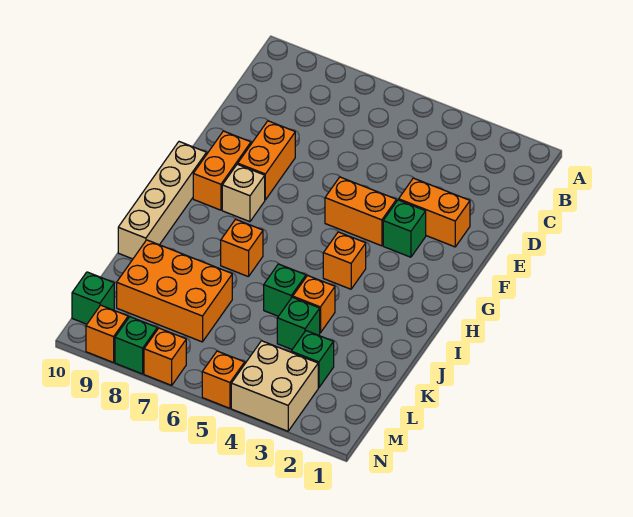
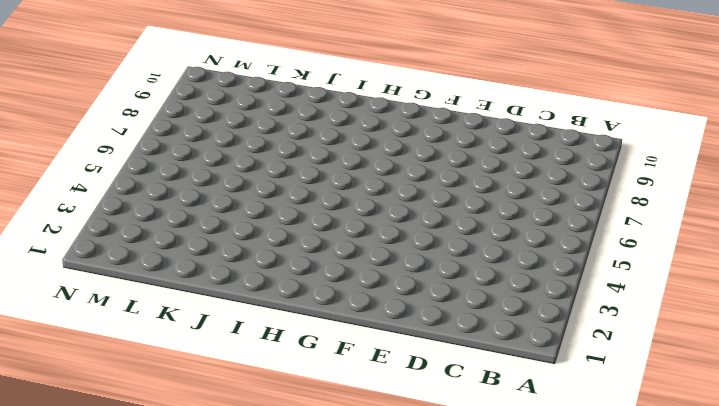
none -> orange brick E2:E3 level 1
none -> orange brick E8:F8 level 1
none -> green brick F3 level 1

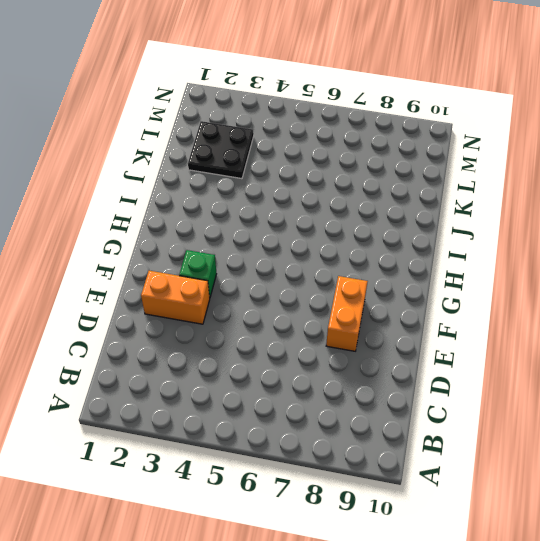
black plate K2:L3 level 1 -> green brick L3 level 1
none -> orange brick F4:F5 level 1
none -> orange brick F9:G9 level 1
none -> tan brick G8 level 1

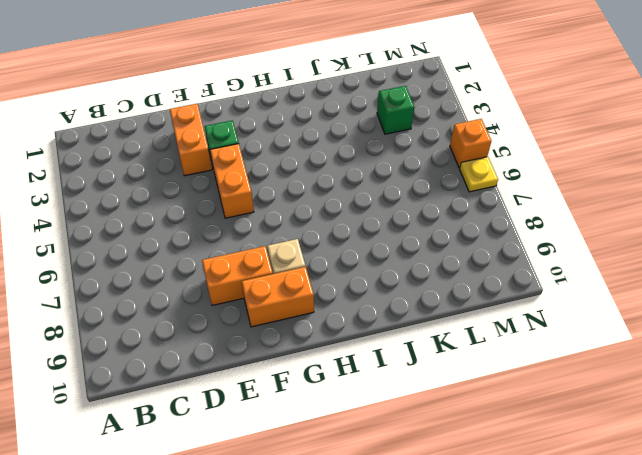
yellow plate N6 level 1 -> none
none -> tan brick G10:J10 level 1
none -> orange brick H4 level 1
none -> orange brick I7 level 1

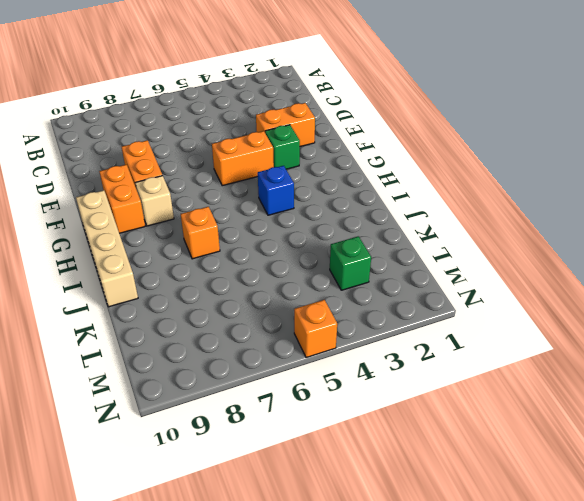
blue brick H4 level 1 -> orange brick H4 level 1
none -> orange brick J4 level 1
none -> green brick J5 level 1
none -> green brick K4 level 1

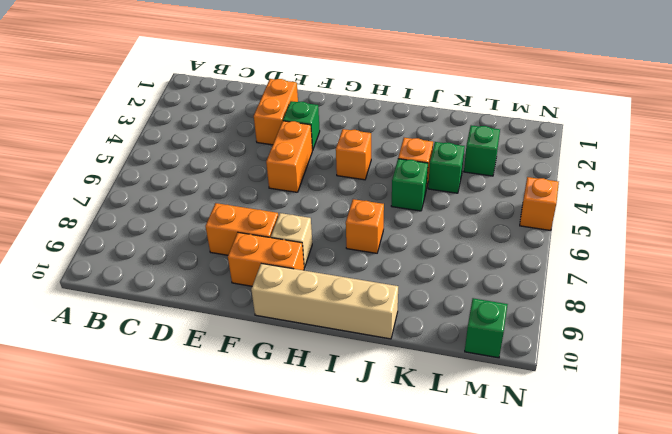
none -> orange brick K7:L9 level 1
none -> tan brick M3:N4 level 1
none -> orange brick N7 level 1

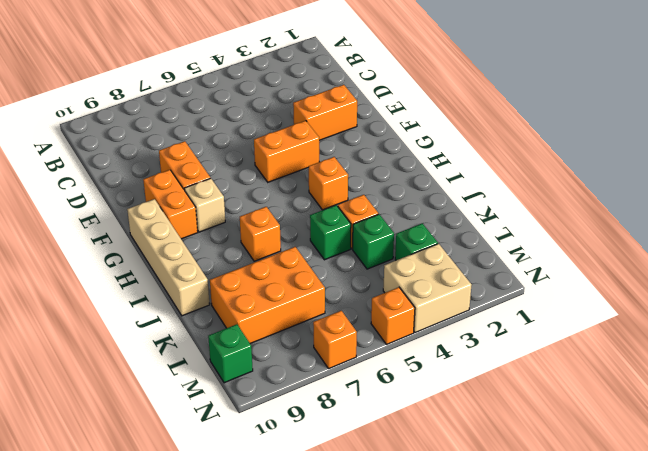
none -> green brick F3 level 1
none -> green brick N8 level 1
none -> orange brick N9 level 1

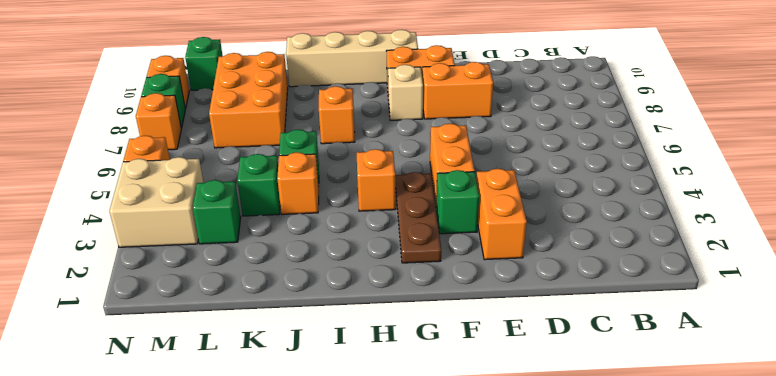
brown plate G2:G4 level 1 -> none

